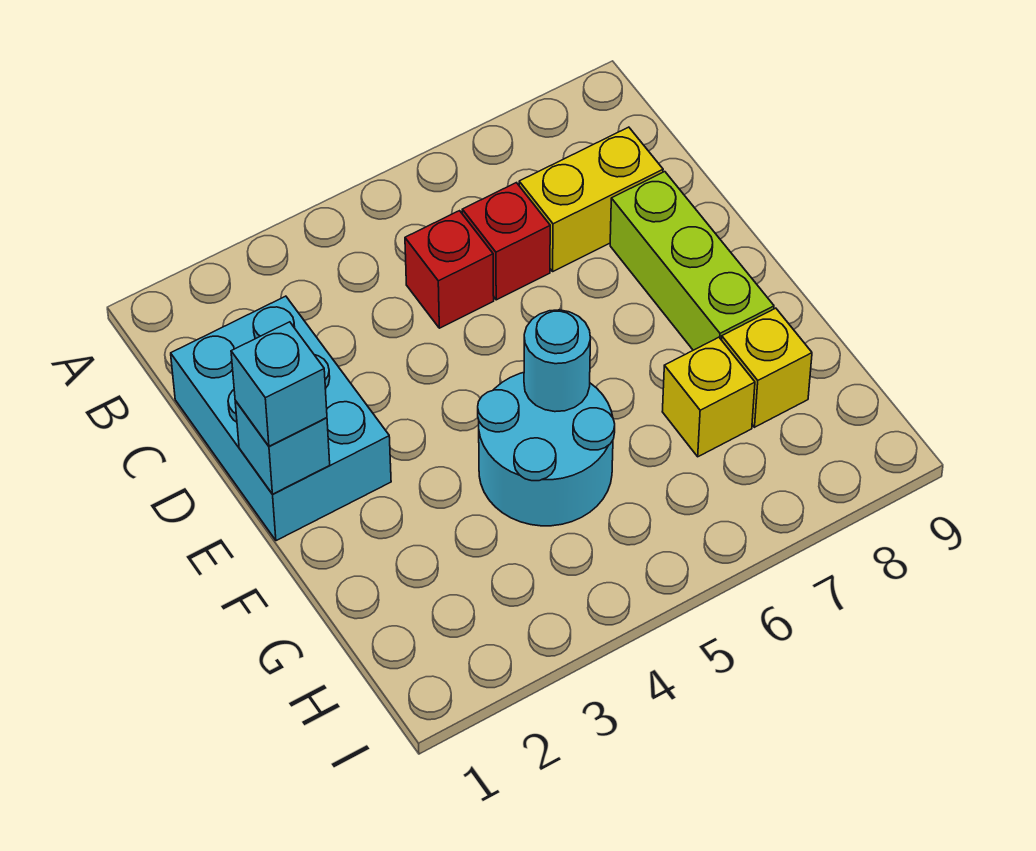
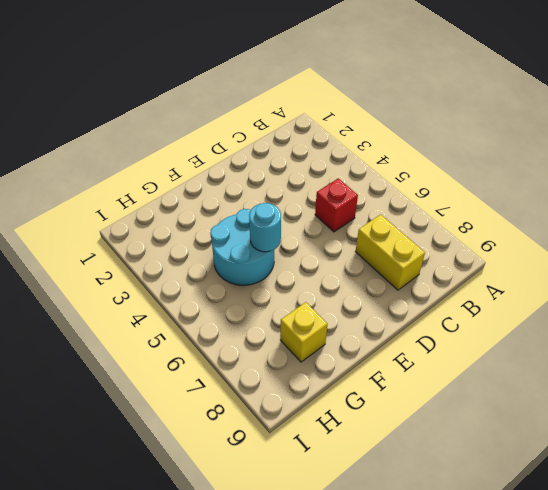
none -> cyan brick C1:E2 level 1
none -> red brick C6 level 1

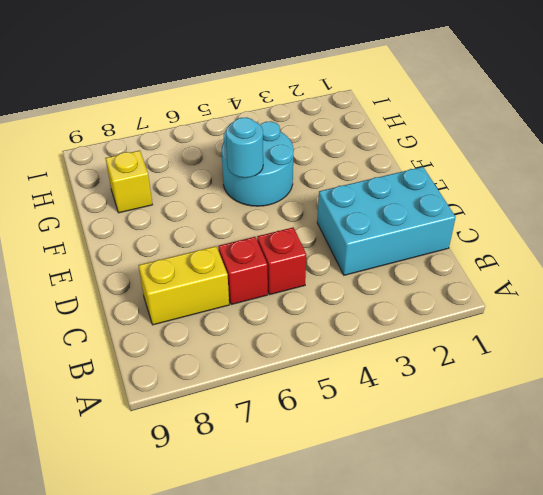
cyan brick C1:D3 level 1 -> cyan brick C1:E2 level 1
none -> lime brick D8:F8 level 1
none -> yellow brick G7 level 1

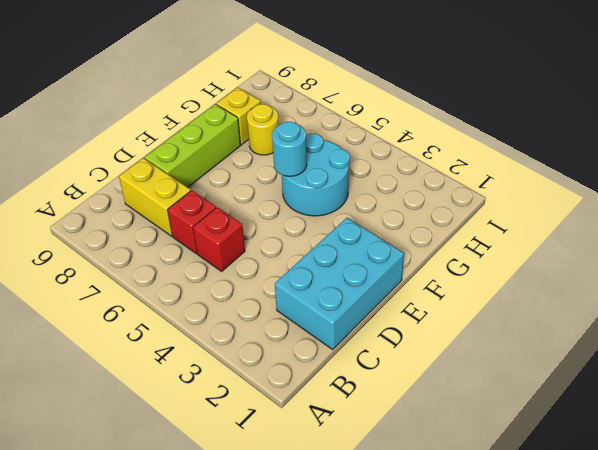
yellow round brick G7 level 1 -> yellow brick G7 level 1
none -> cyan brick E1 level 2
none -> cyan brick E1 level 3

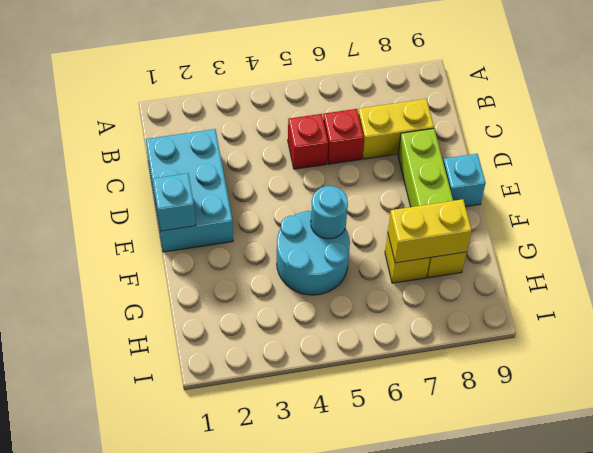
cyan brick E9 level 1 -> cyan brick E1 level 3
yellow brick G7:G8 level 2 -> none

